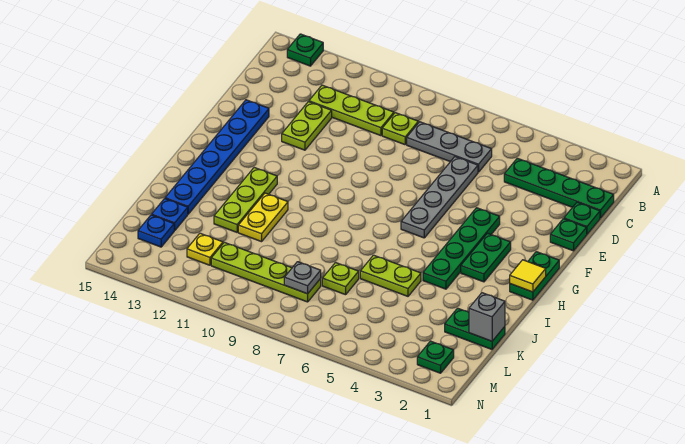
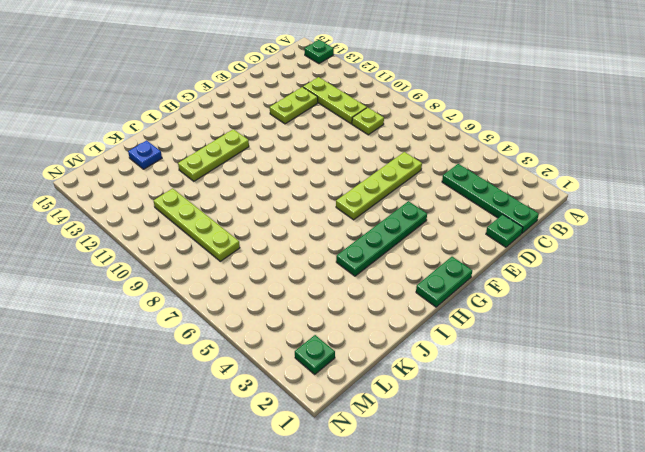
lime plate D6:G6 level 1 -> grey plate D6:G6 level 1
none -> grey plate C6:C8 level 1
none -> green plate E1 level 1
none -> blue plate E14:J14 level 1

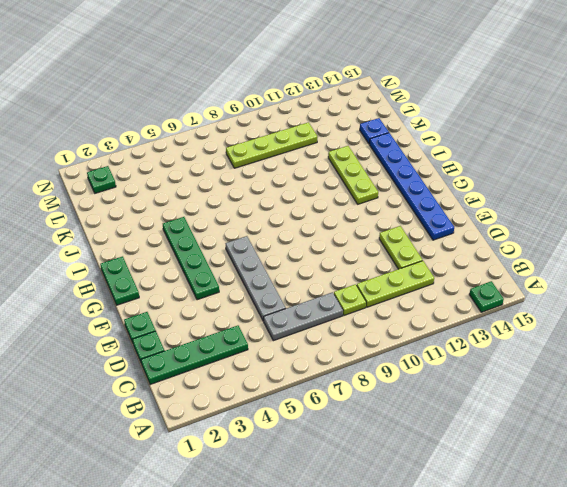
none -> green plate G3:H3 level 1
none -> yellow plate I11:J11 level 1
none -> lime plate J5:J6 level 1

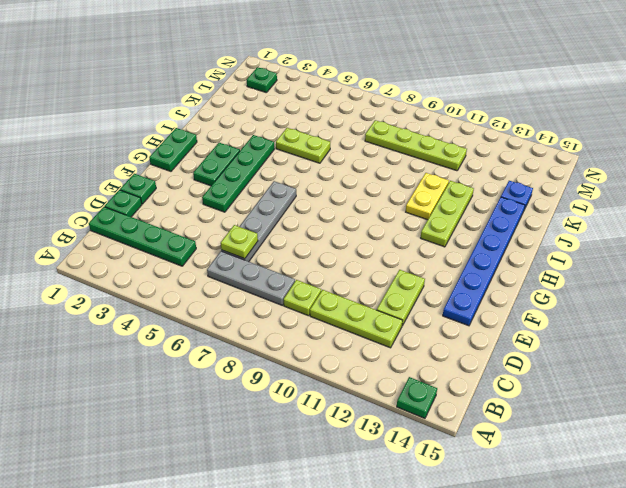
lime plate D6 level 2 -> lime plate K7 level 1
none -> green plate K1:K2 level 1
none -> yellow plate L12 level 1
none -> blue plate L14 level 1

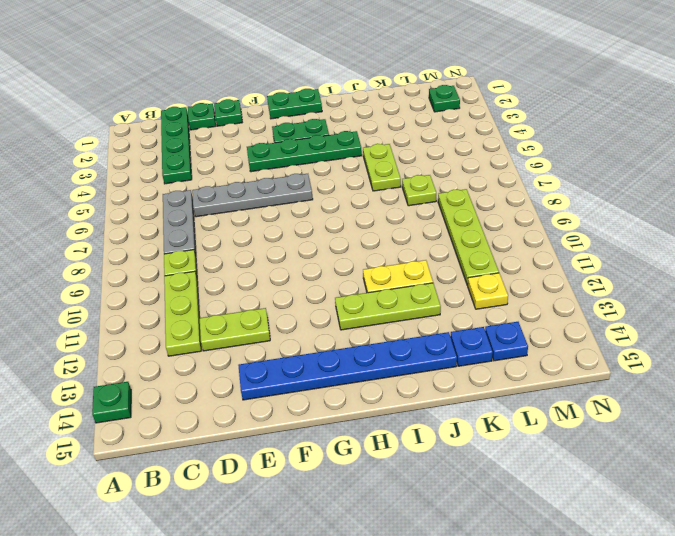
none -> green plate K1:K2 level 1
none -> yellow tile H1 level 2
none -> grey brick K1 level 2

